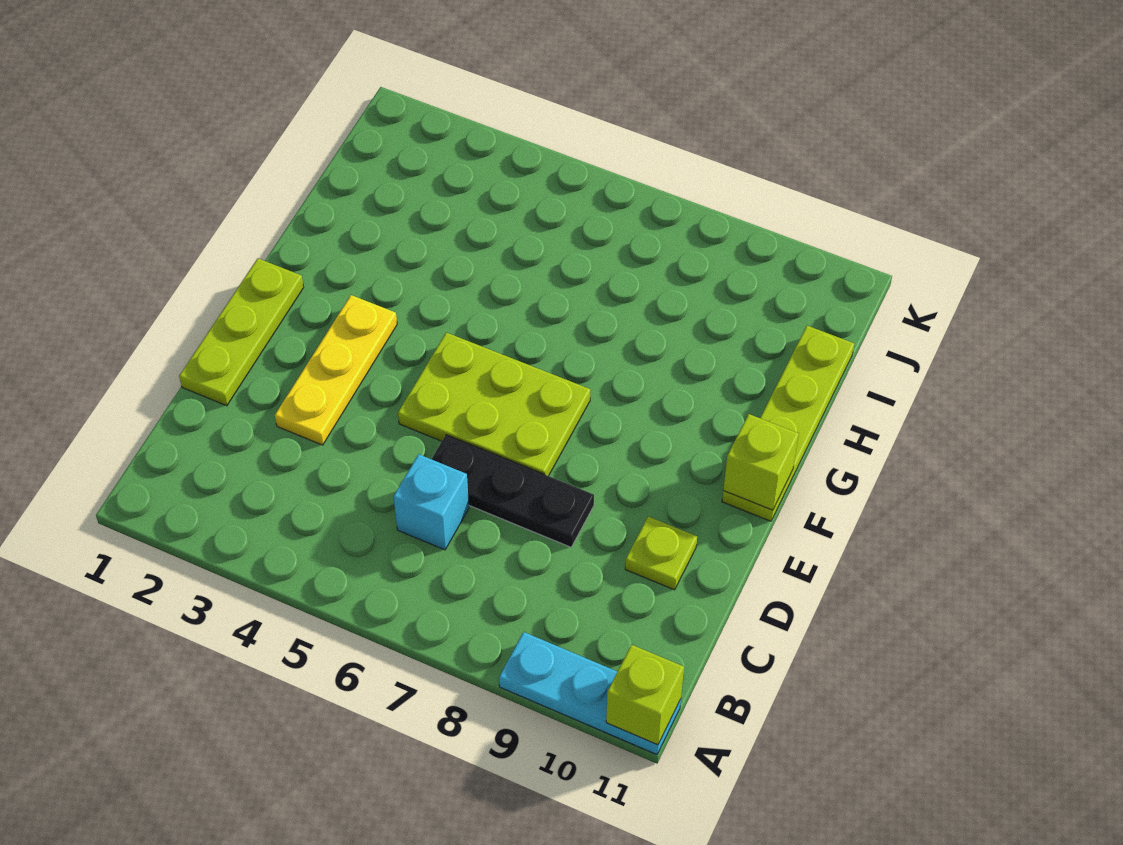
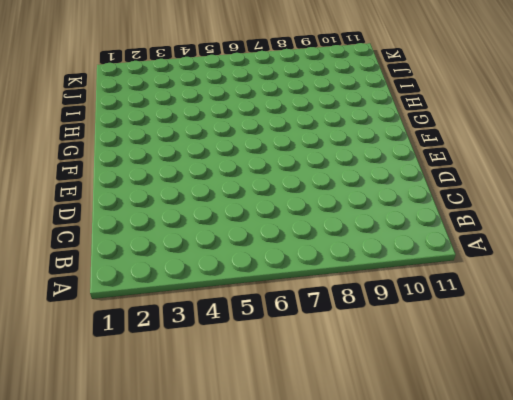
none -> cyan plate A9:A11 level 1
none -> cyan brick C6 level 1

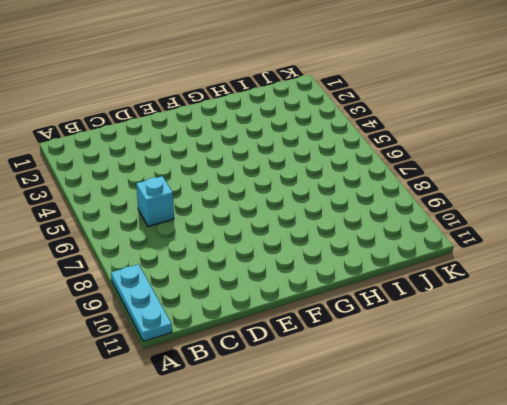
none -> lime plate D1:F1 level 1
none -> yellow plate D3:F3 level 1

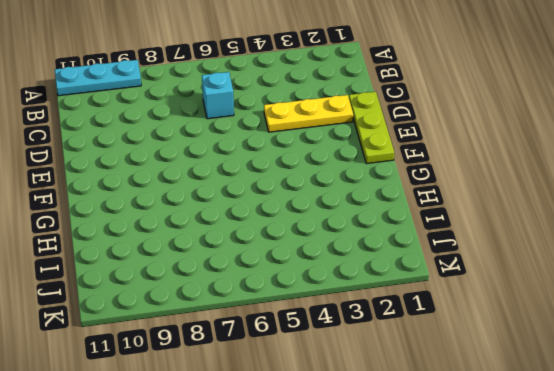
yellow plate D2:D4 level 1 -> yellow plate D3:F3 level 1
none -> black plate D6:D8 level 1
none -> lime plate D10 level 1

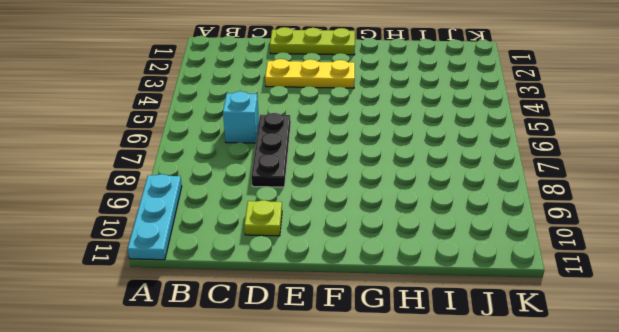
none -> lime plate E5:F7 level 1
none -> lime plate F11:I11 level 1

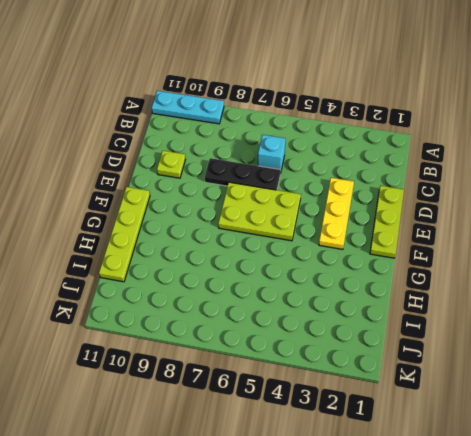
none -> lime brick A11 level 2
none -> lime brick F11 level 2

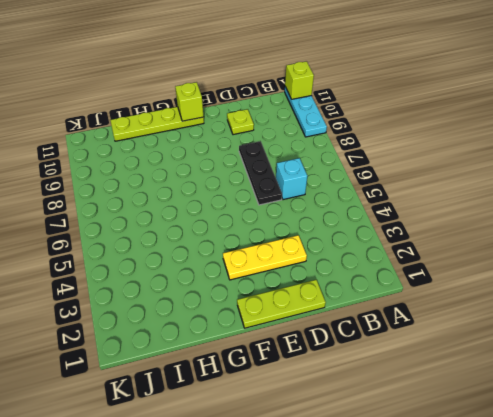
none -> lime plate E5:F7 level 1

